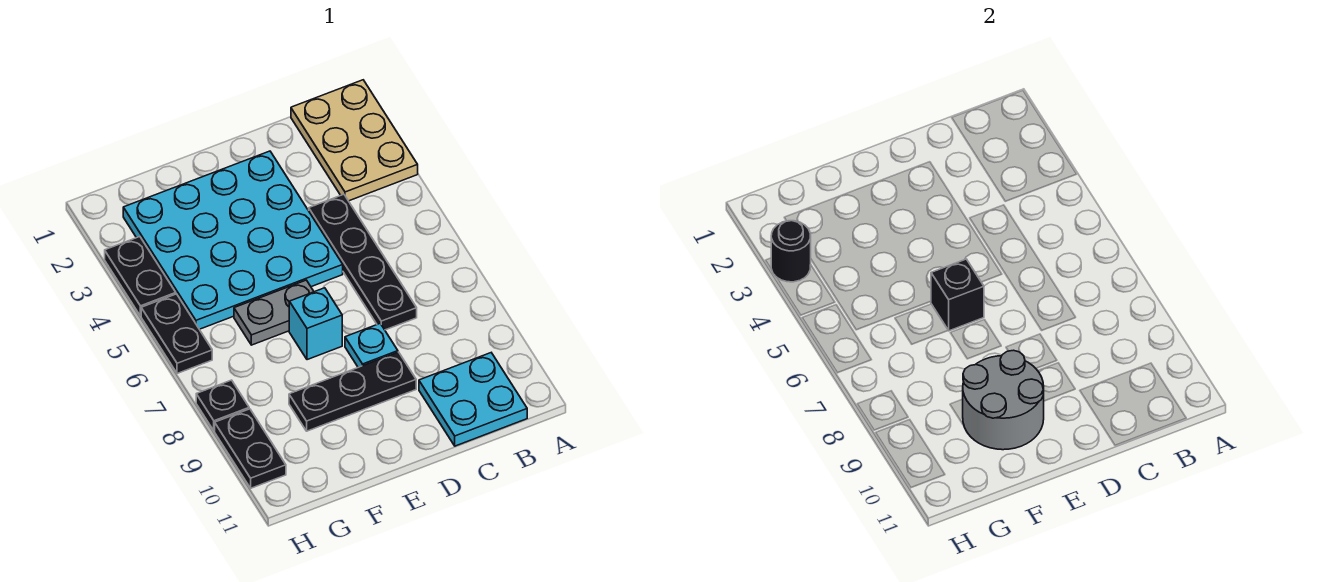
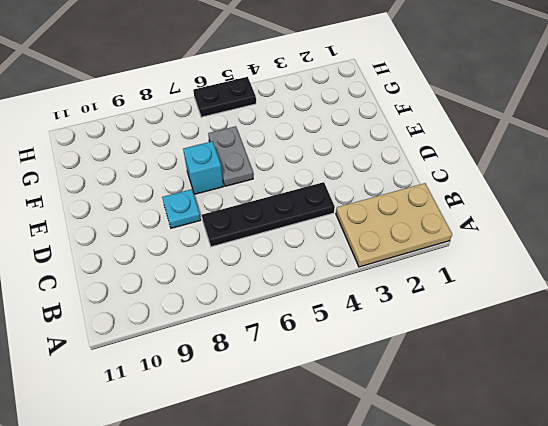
none -> cyan plate B10:C11 level 1
none -> cyan plate D2:G5 level 1
none -> black plate D9:F9 level 1

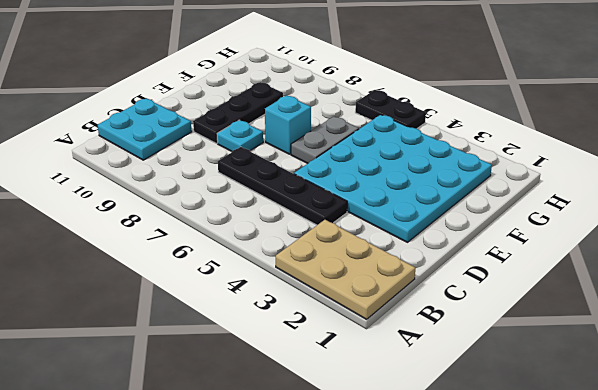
none -> black plate H3:H4 level 1
none -> black plate H8 level 1
none -> black plate H9:H10 level 1

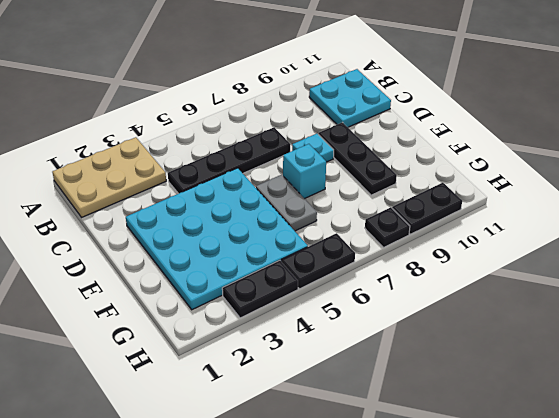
none -> black brick E6 level 2
none -> grey round brick E9:F10 level 2
none -> black round brick H3 level 2

